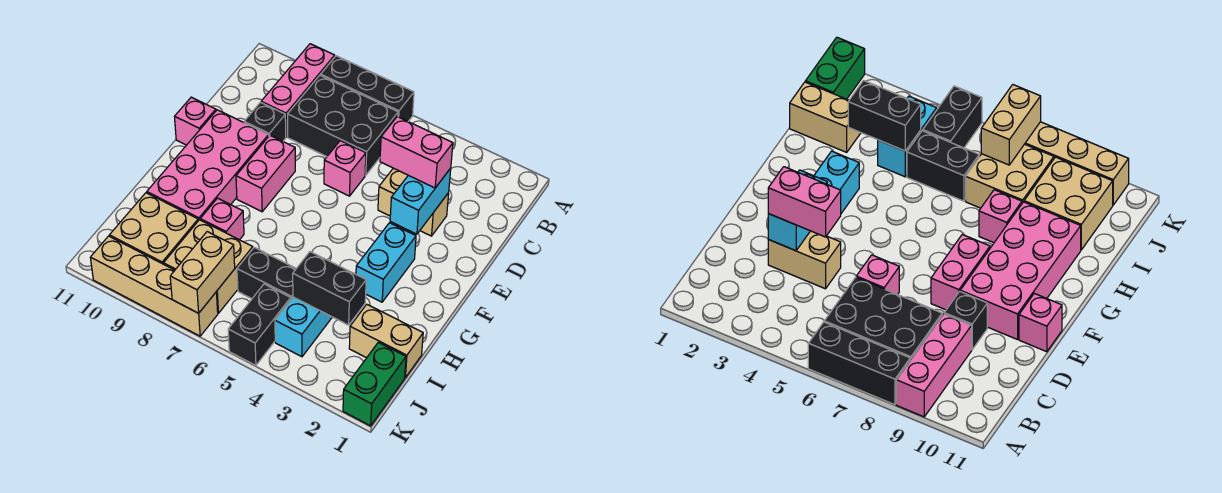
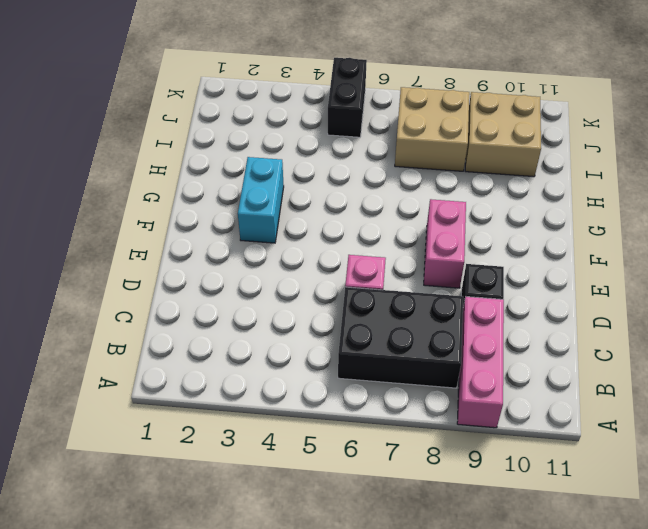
none -> black brick A6:A8 level 1
none -> tan brick D3:D4 level 1
none -> pink brick E9:H10 level 1

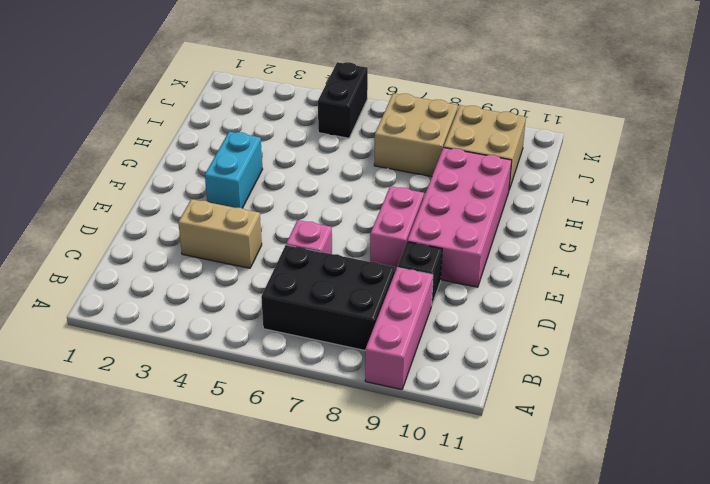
none -> black brick A6:A8 level 1
none -> pink brick E11 level 1
none -> pink brick H8 level 1

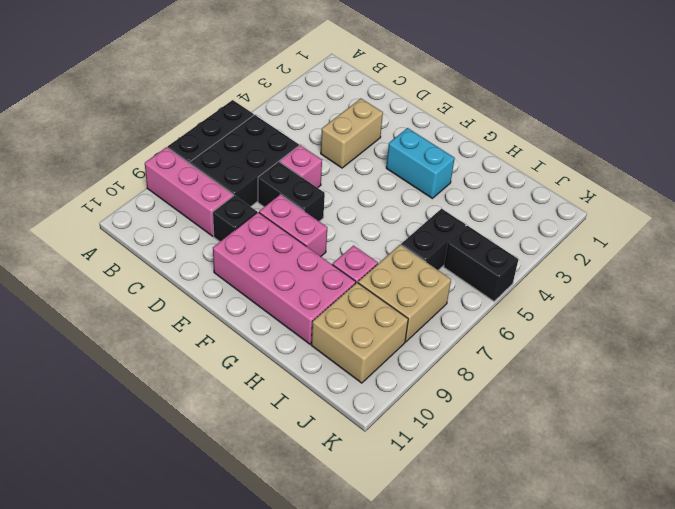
black brick D7:E7 level 1 -> black brick I3:I4 level 2
none -> pink brick E11 level 1
none -> tan brick I1:I2 level 1
none -> cyan brick I4:J4 level 1

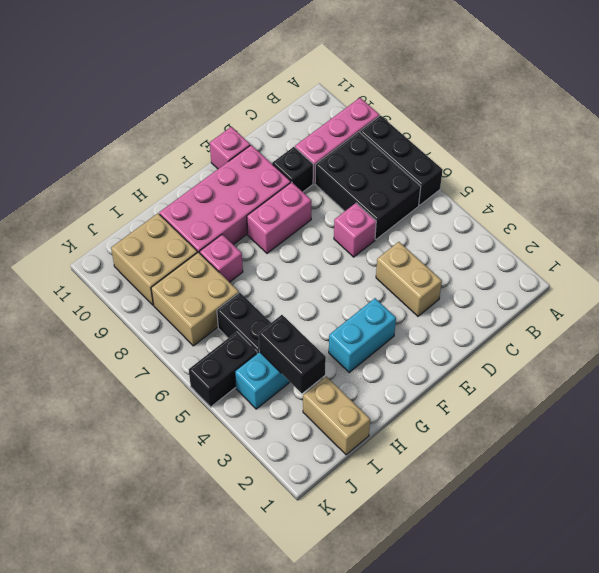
none -> green brick J1:K1 level 1
none -> tan brick K7:K10 level 1
none -> cyan brick D3:E3 level 2

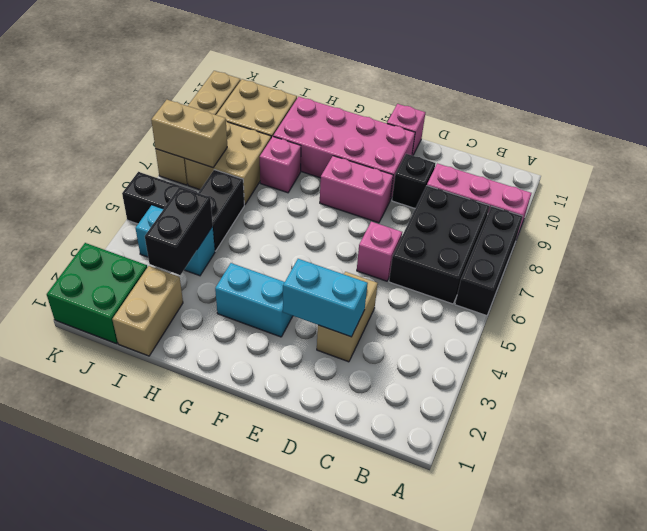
green brick J1:K2 level 1 -> green brick J1:K1 level 1
none -> pink brick D3:D4 level 3

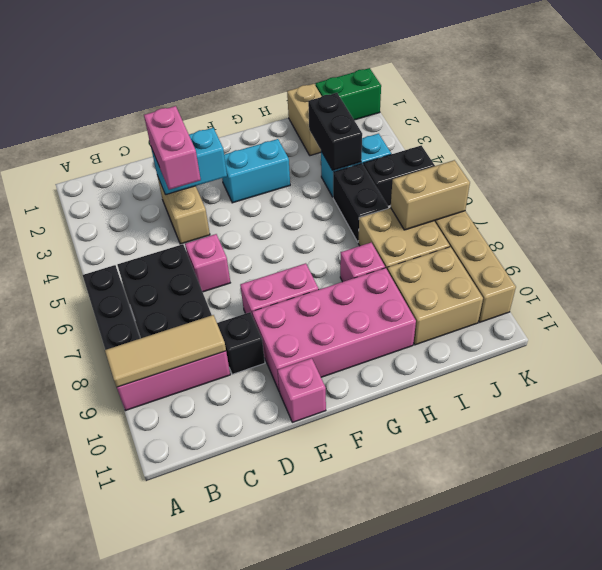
tan tile A9:C9 level 2 -> none

